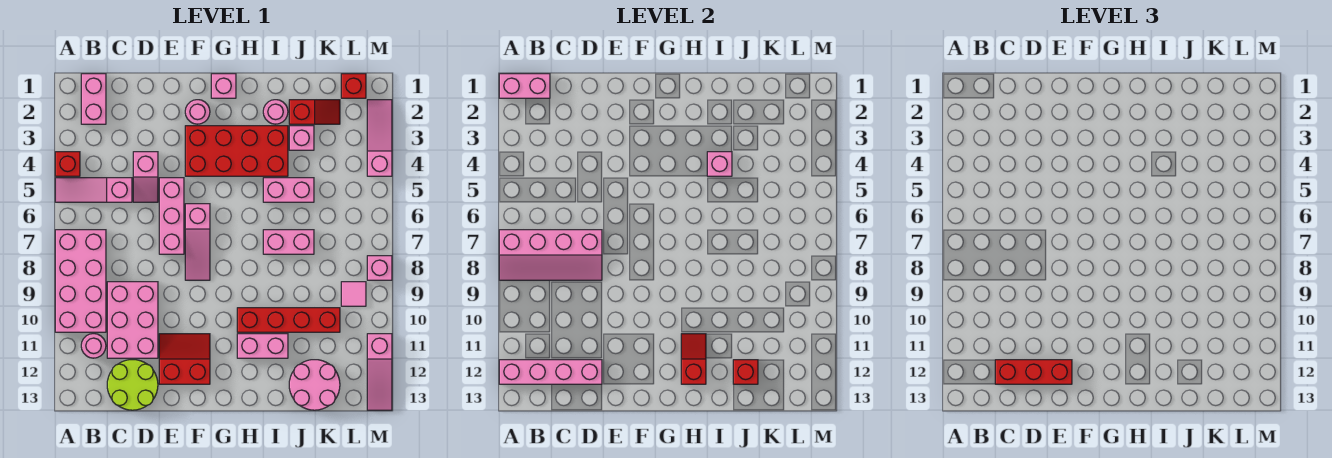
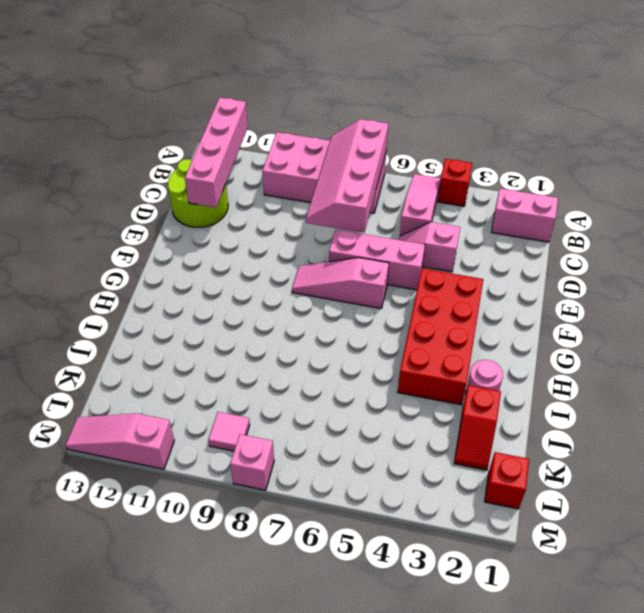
none -> pink round brick B11 level 1
none -> pink brick C9:D11 level 1
none -> red slope E11:F12 level 1 top 12
none -> pink round brick F2 level 1

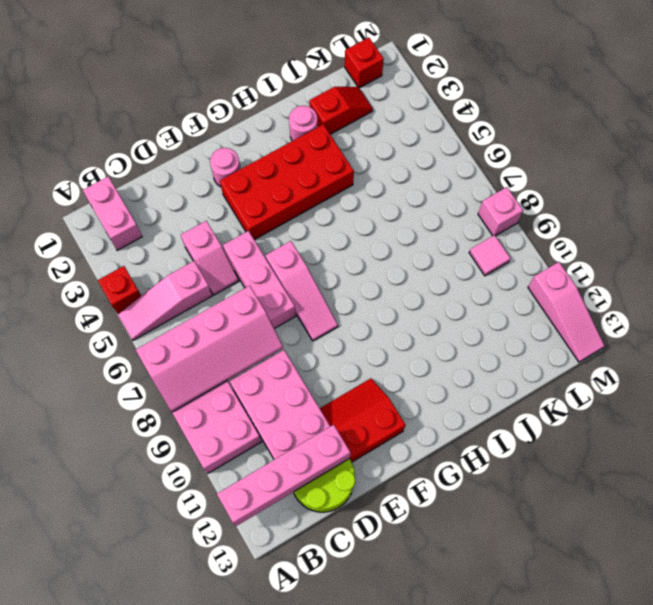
none -> pink round brick B11 level 1
none -> pink brick G1 level 1
none -> red brick H10:K10 level 1
none -> pink brick H11:I11 level 1

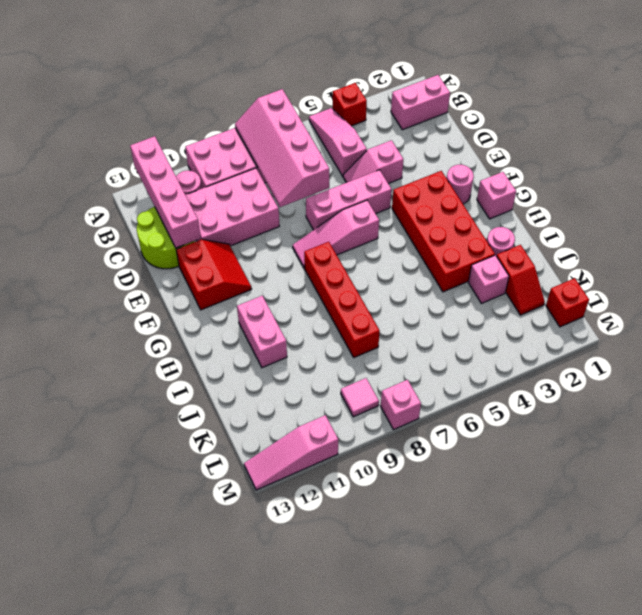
red brick G8:J8 level 1 -> red brick H10:K10 level 1
none -> pink brick I5:J5 level 1
none -> pink brick I7:J7 level 1
none -> pink round brick J12:K13 level 1
none -> pink slope M2:M4 level 1 top 4

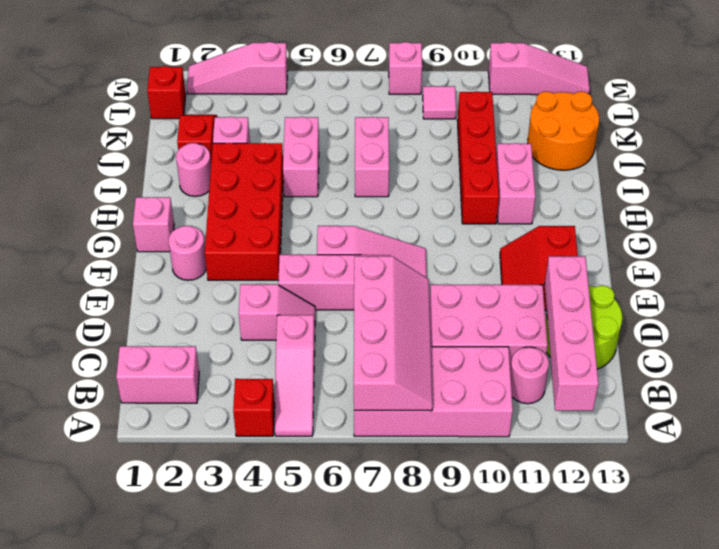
orange round brick J12:K13 level 1 -> pink round brick J12:K13 level 1
none -> pink brick A1:B1 level 2
none -> red slope H11:H12 level 2 top 12
none -> pink brick I4 level 2
none -> red brick J12 level 2

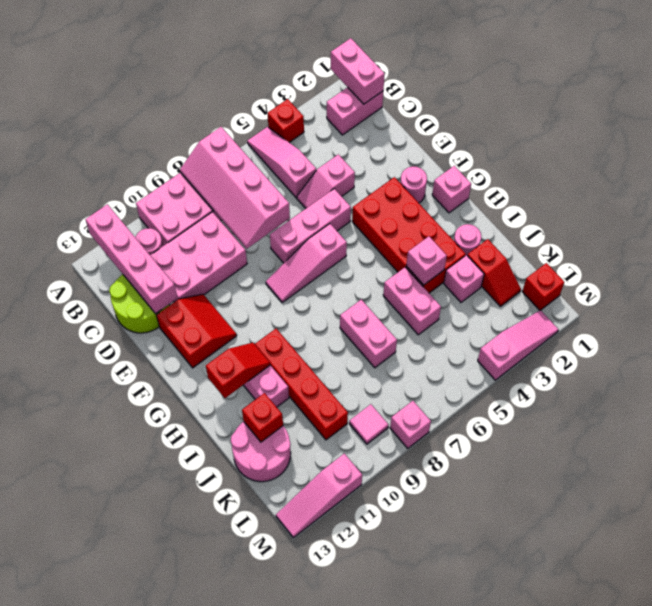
none -> red brick C12:E12 level 3

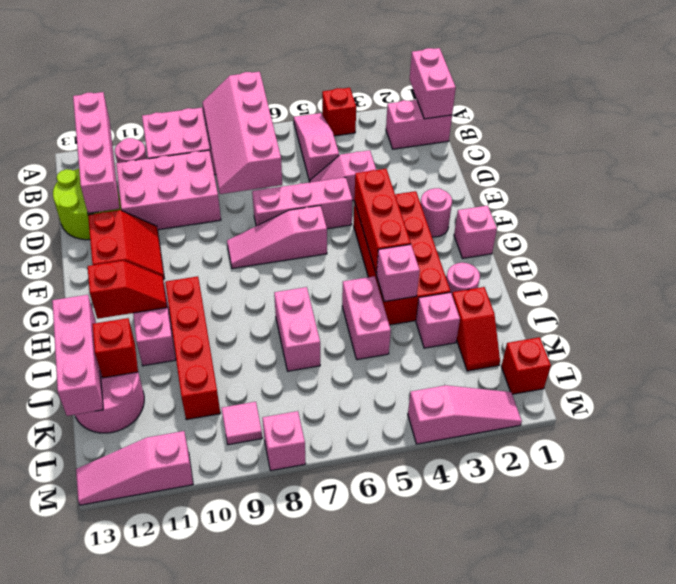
red brick F4:H4 level 2 -> red brick C12:E12 level 3
pink brick I13:K13 level 2 -> none

